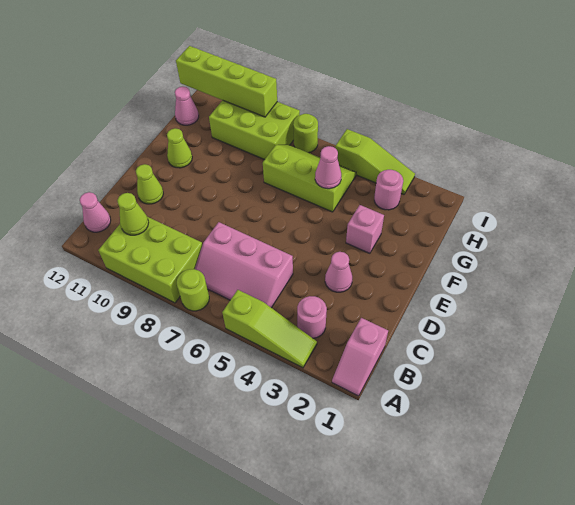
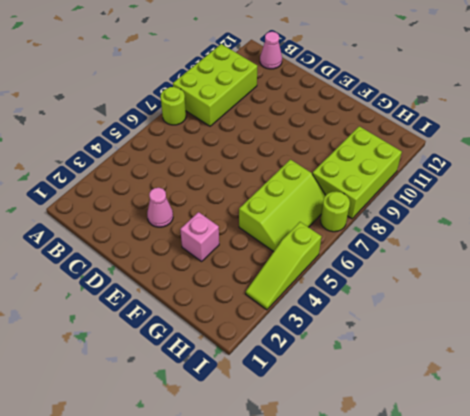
none -> pink slope A1:B1 level 1 top B
none -> lime slope A3:A5 level 1 top 5
none -> pink round brick B3 level 1

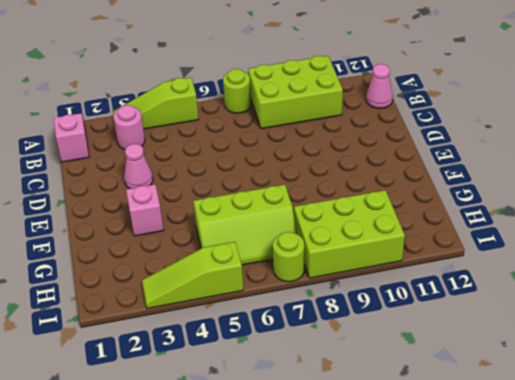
none -> pink slope B5:C7 level 1 top C
none -> lime cone D11 level 1
none -> lime cone F11 level 1

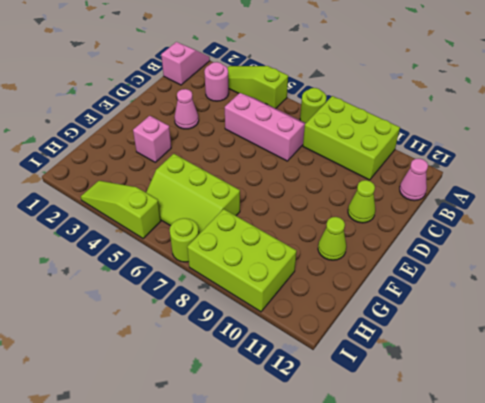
none -> pink round brick H3 level 1
none -> pink cone H12 level 1
none -> lime cone B10 level 2

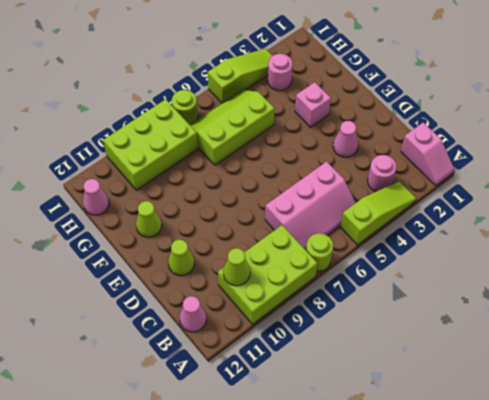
none -> pink cone G5 level 2
none -> lime brick I9:I12 level 2

